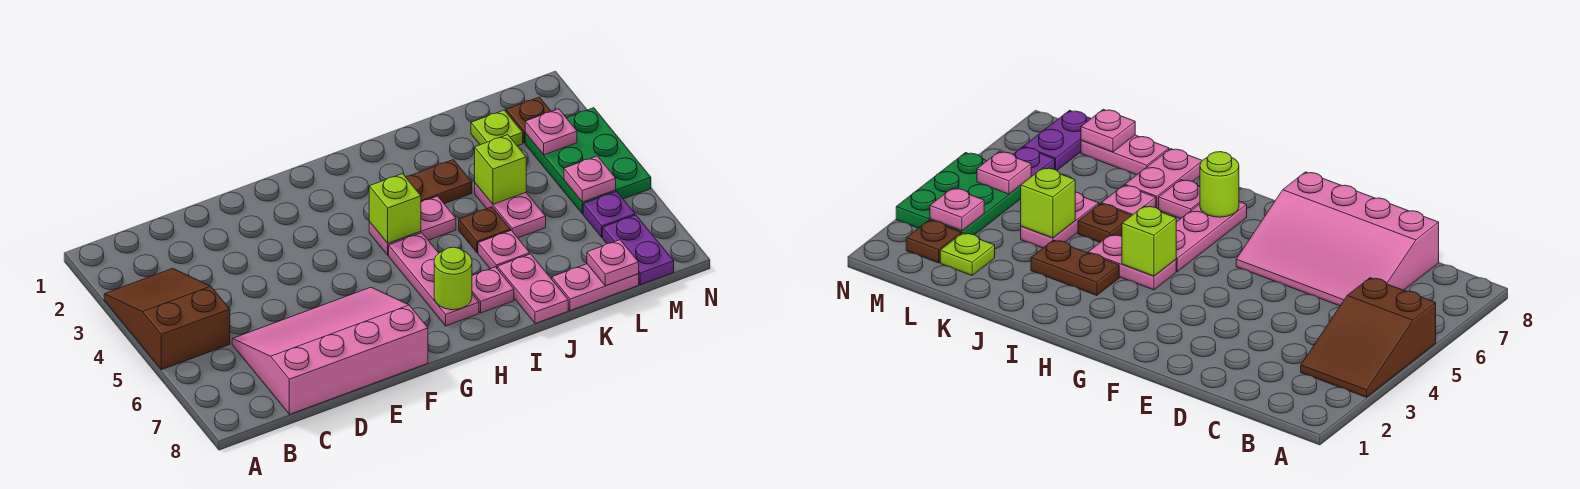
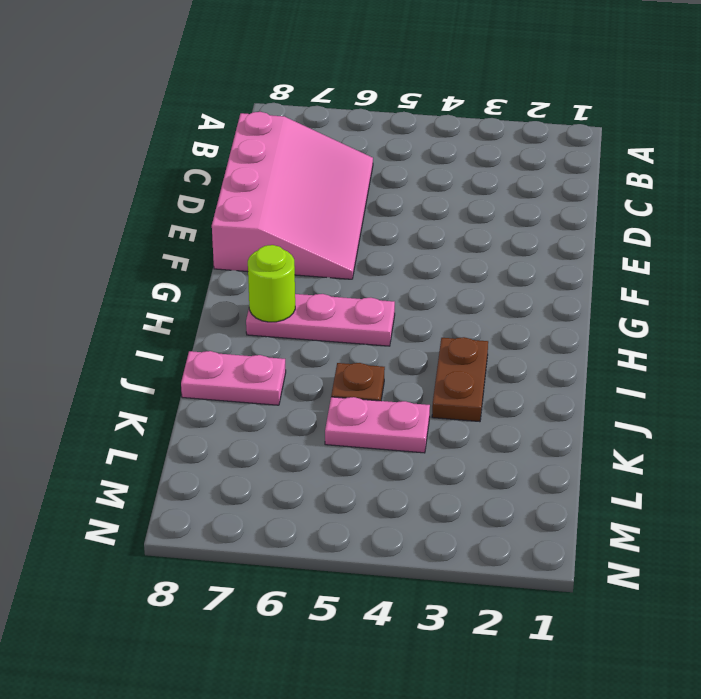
none -> brown slope A3:B5 level 1 top 5
none -> pink plate H4:I4 level 1
none -> pink plate I7 level 1

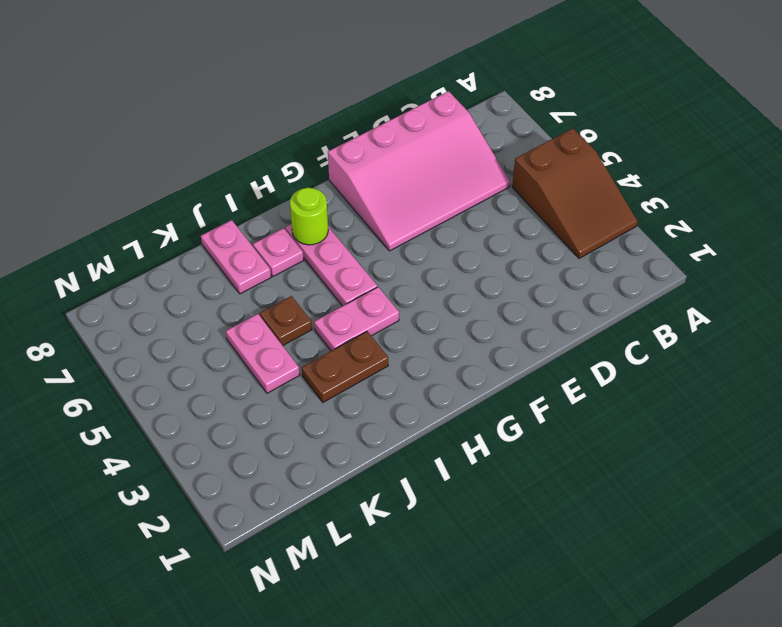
none -> pink plate J6 level 1
none -> pink plate K8:L8 level 1
none -> lime plate L2 level 1

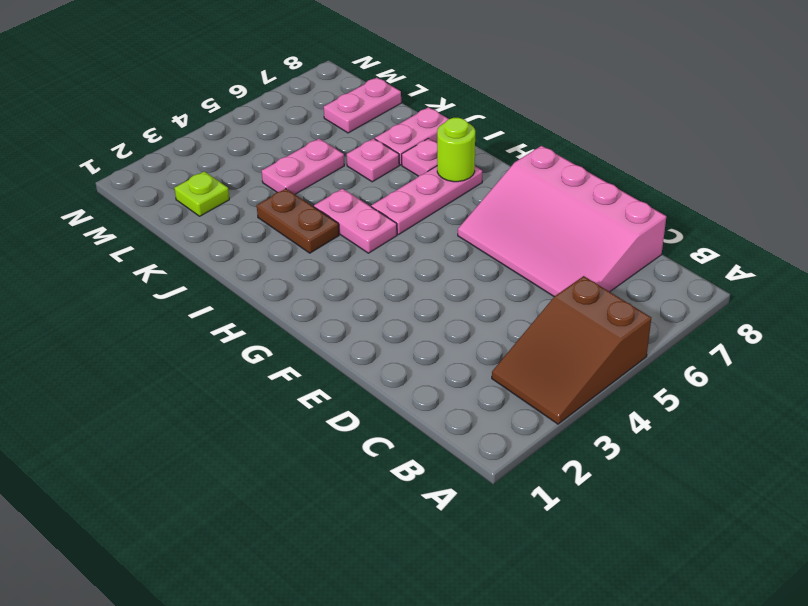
pink plate L7:L8 level 1 -> pink plate K8:L8 level 1
none -> brown plate J5 level 1
none -> brown plate M2 level 1
none -> green plate M3:N5 level 1

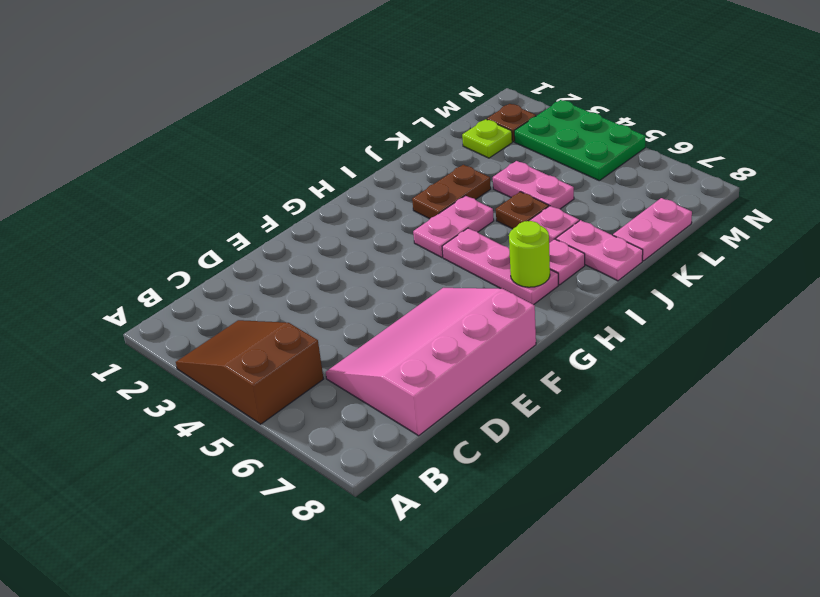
none -> purple plate M6 level 1
none -> purple plate M7:M8 level 1
none -> lime brick H4 level 2

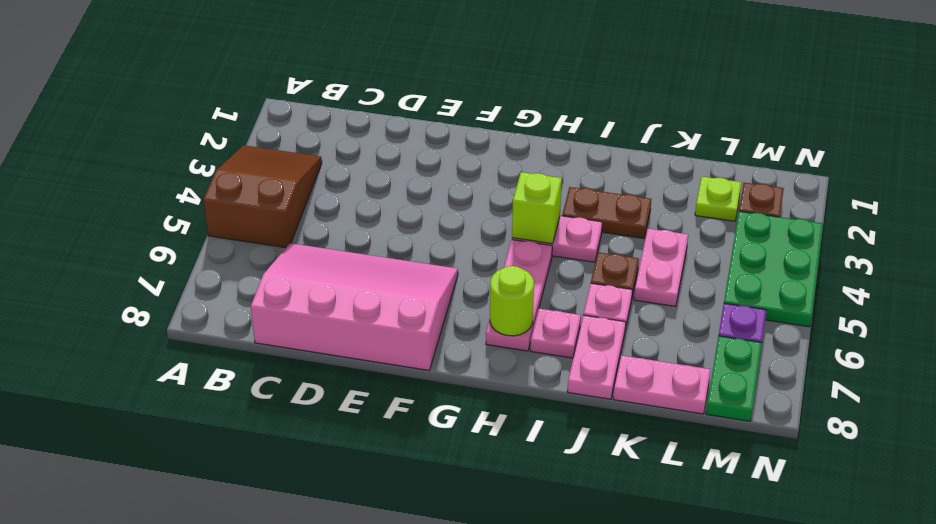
green plate M7:M8 level 1 -> purple plate M7:M8 level 1
none -> lime brick K4 level 2
none -> pink plate L8 level 2
none -> pink plate M3 level 2

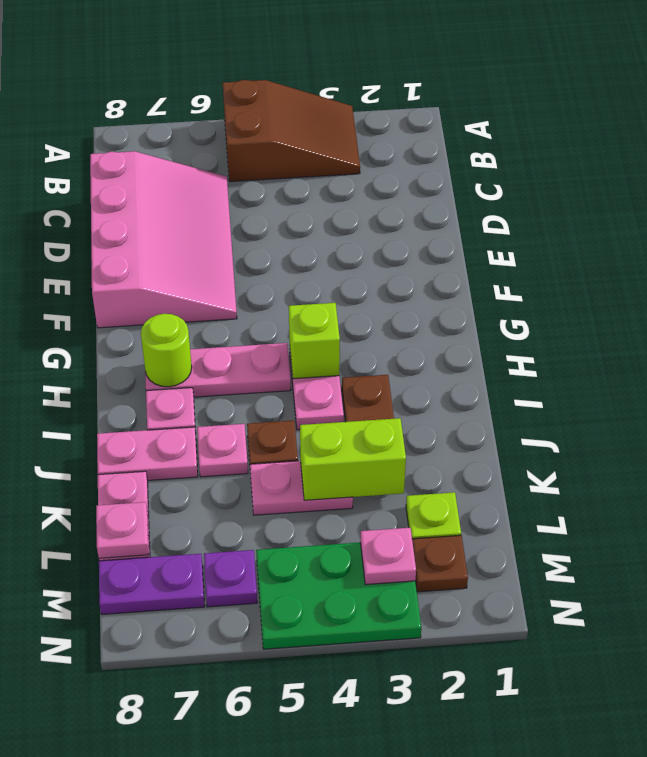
lime brick K3:K4 level 2 -> lime brick K4 level 2
none -> pink plate M5 level 2

